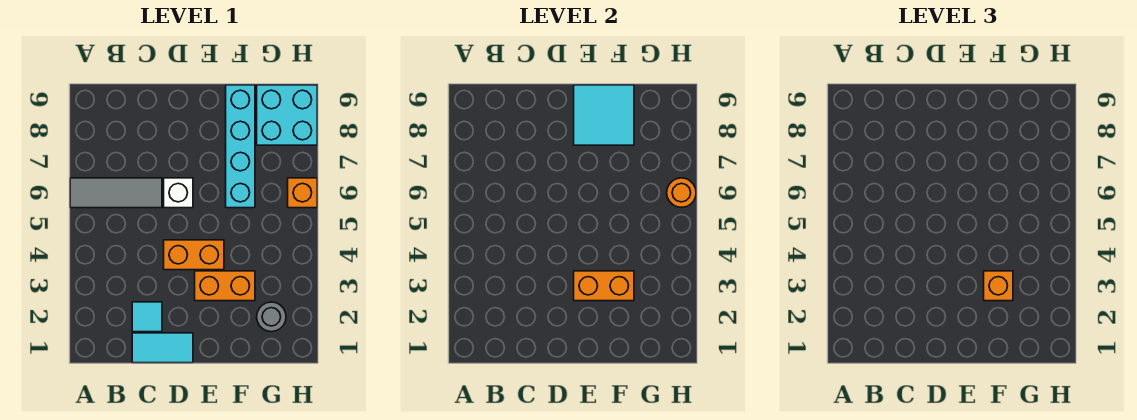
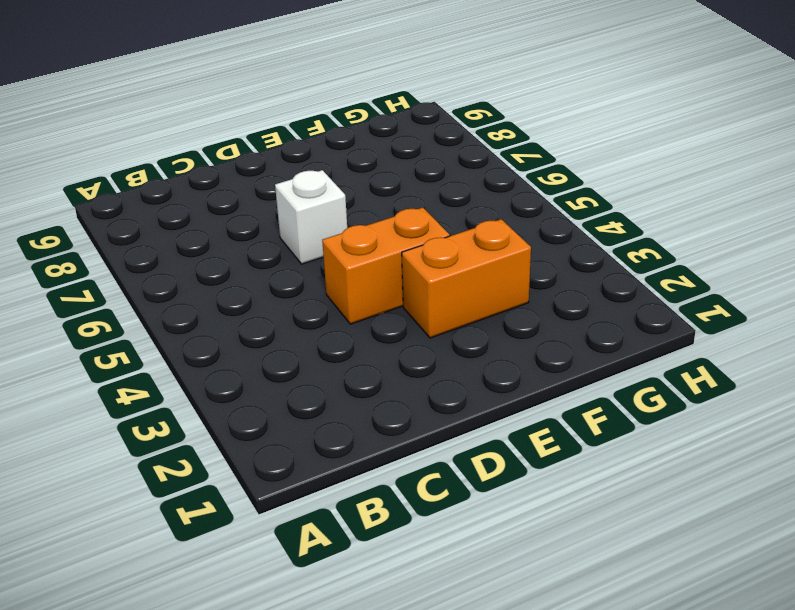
none -> grey tile A6:C6 level 1
none -> cyan tile C1:D1 level 1
none -> cyan tile C2 level 1

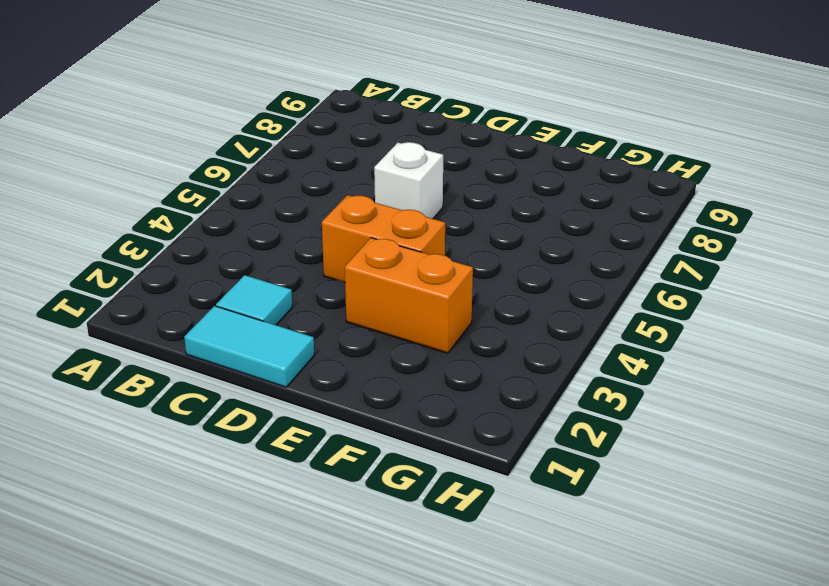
none -> grey tile A6:C6 level 1
none -> cyan brick F6:F9 level 1
none -> grey round brick G2 level 1

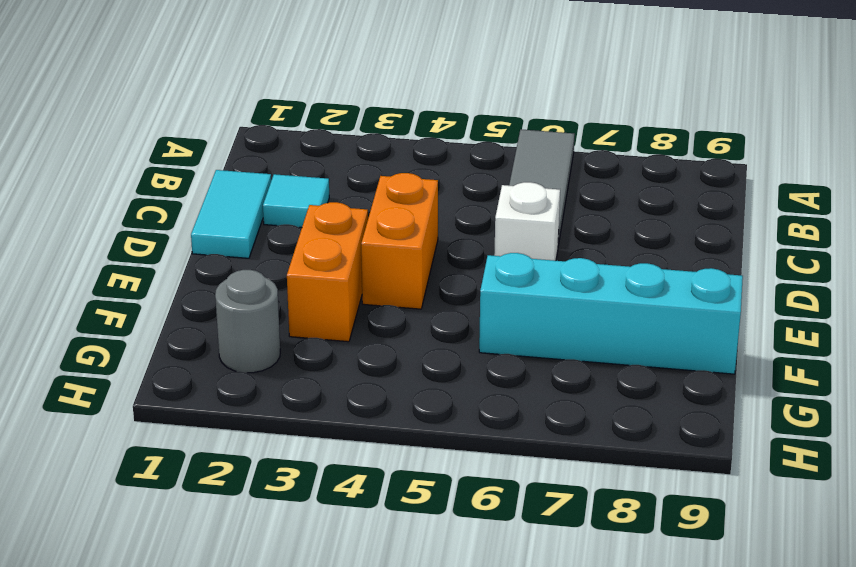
none -> cyan brick G8:H9 level 1
none -> orange brick H6 level 1
none -> orange brick E3:F3 level 2

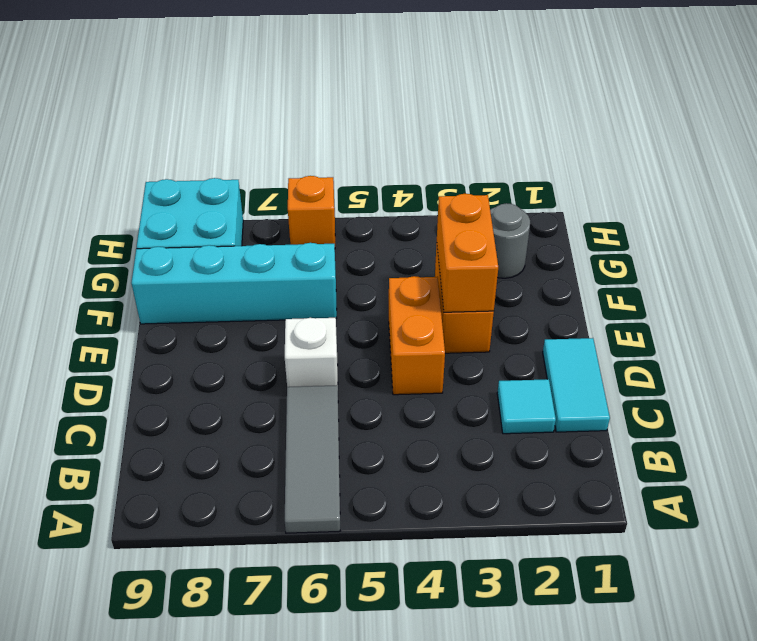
none -> cyan tile E8:F9 level 2
none -> orange round brick H6 level 2
none -> orange brick F3 level 3

